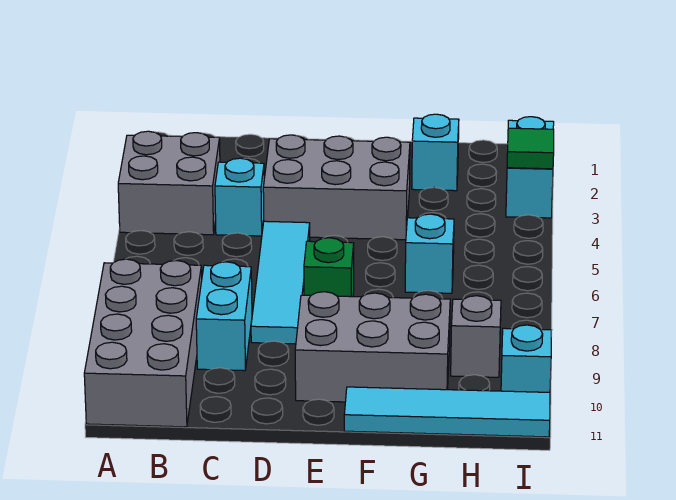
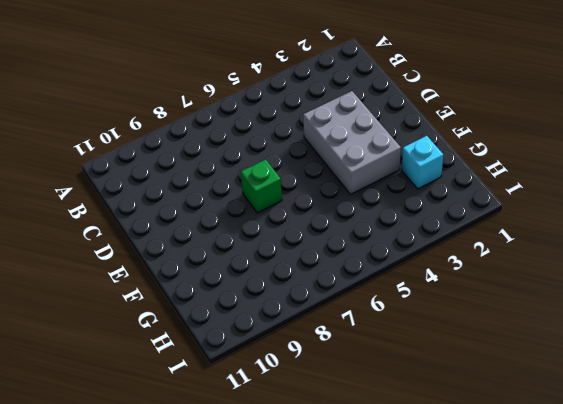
none -> grey brick A3:B4 level 1
none -> grey brick A8:B11 level 1
none -> cyan brick C4 level 1

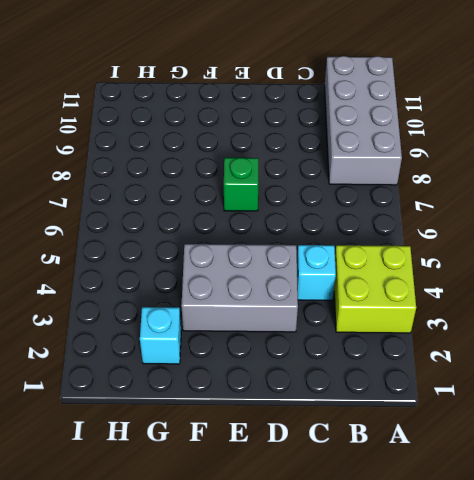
lime brick A3:B4 level 1 -> grey brick A3:B4 level 1
none -> cyan brick C8:C9 level 1
none -> cyan tile D5:D8 level 1
none -> grey brick E9:G10 level 1

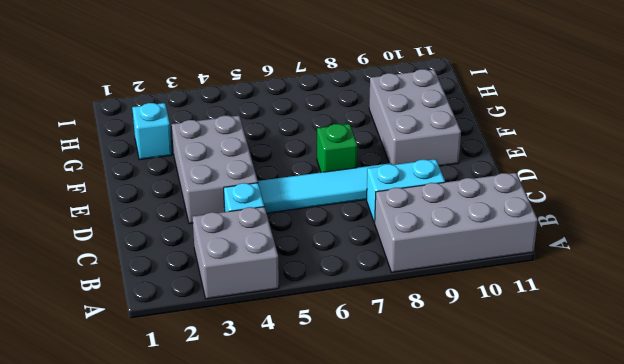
none -> cyan tile F11:I11 level 1
none -> cyan brick G6 level 1
none -> grey brick H9 level 1

